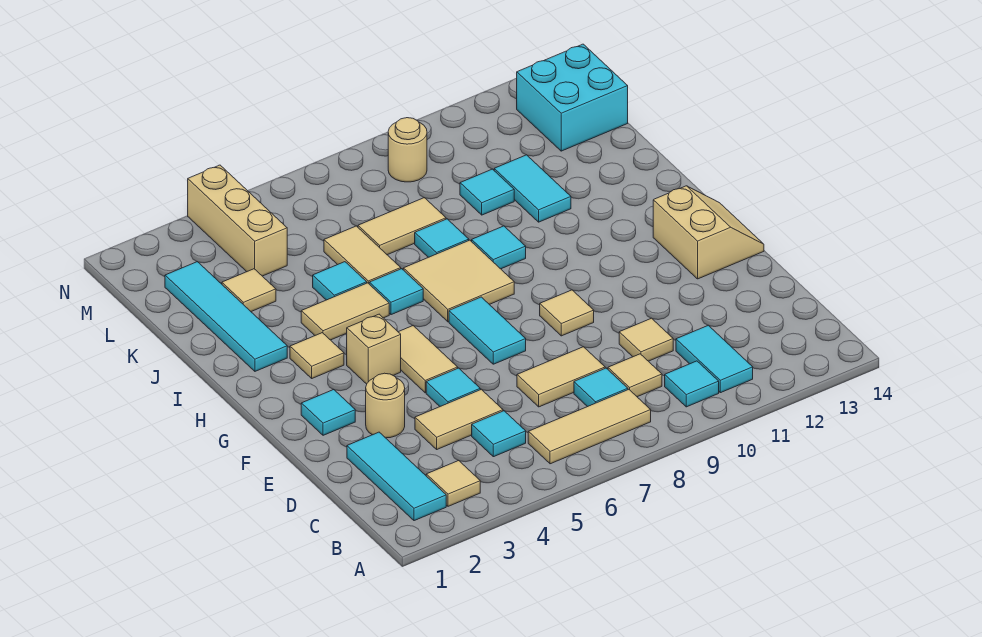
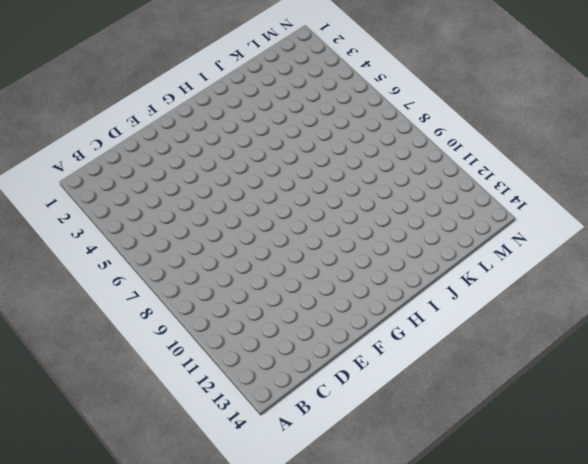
none -> cyan tile B2:D2 level 1
none -> tan tile B3 level 1
none -> tan tile B6:B8 level 1
none -> cyan tile B10 level 1

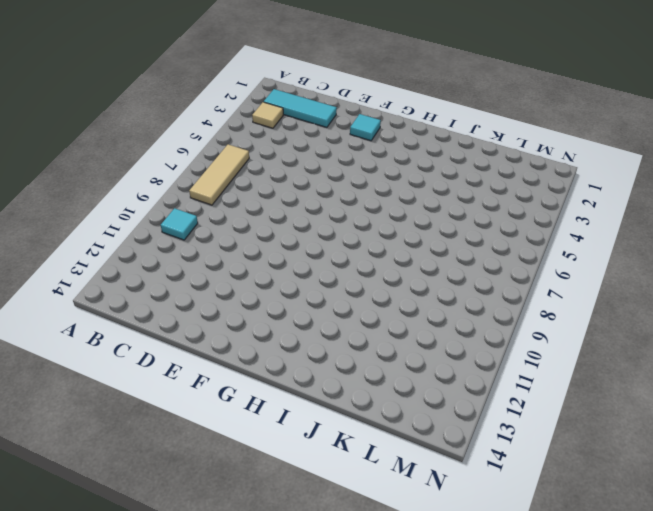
none -> cyan tile B11:C11 level 1
none -> cyan tile C5 level 1
none -> cyan tile C8 level 1
none -> tan tile C9 level 1

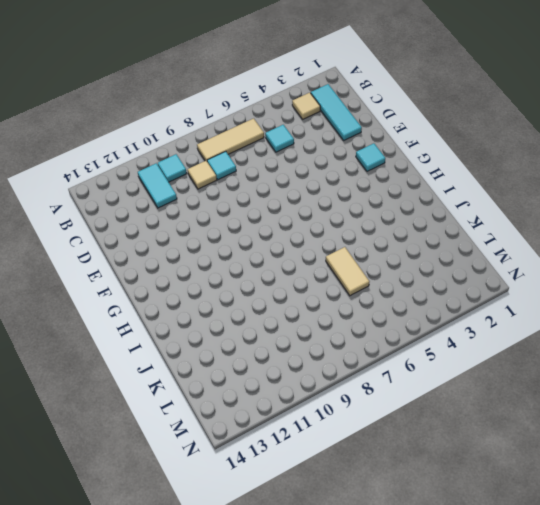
none -> tan tile D4:D5 level 1
none -> tan tile D7:D8 level 1
none -> tan tile D10 level 1
none -> tan round brick E3 level 1

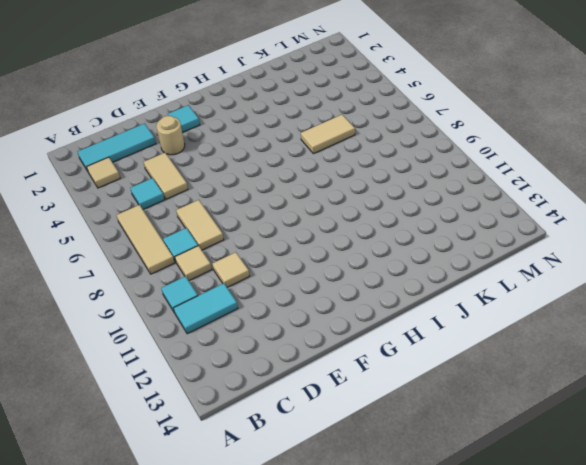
none -> cyan tile E5 level 1
none -> tan tile F5:G5 level 1
none -> cyan tile F7:G7 level 1
none -> tan tile F9 level 1

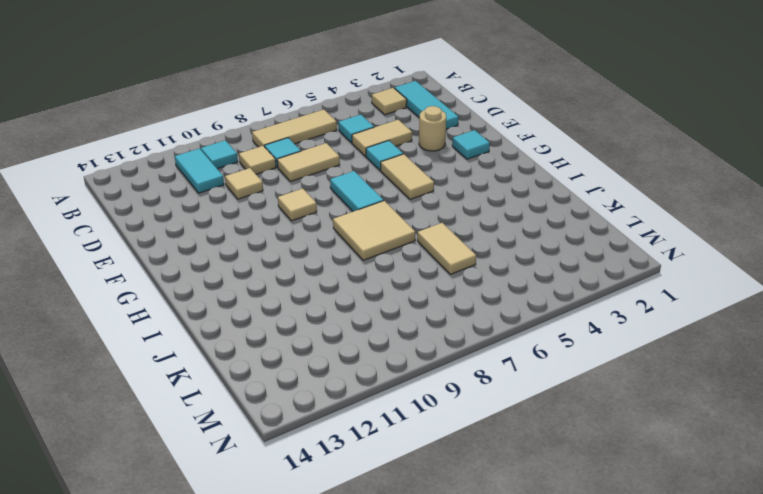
none -> tan slope F13:G14 level 1 top 13
none -> tan brick G4 level 1
none -> tan tile H3 level 1
none -> cyan tile I2:L2 level 1

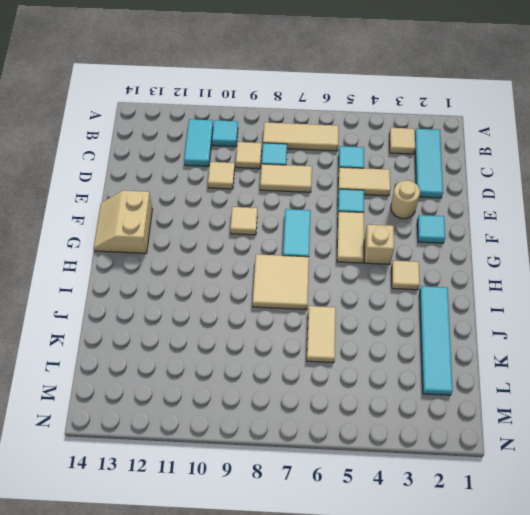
none -> tan tile I4:I5 level 1
none -> cyan tile I6 level 1
none -> cyan tile I9 level 1
none -> cyan tile J5 level 1

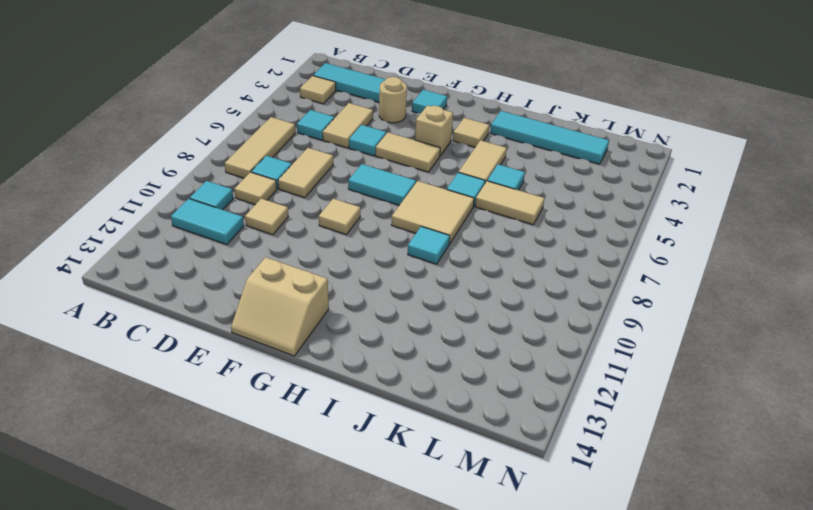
none -> cyan tile J8 level 1
none -> cyan tile J11:K11 level 1
none -> tan tile K3 level 1
none -> tan tile K7:K8 level 1

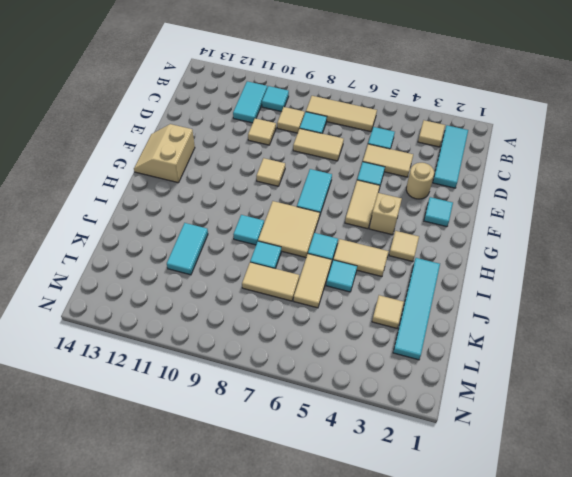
none -> cyan tile K10 level 1
none -> tan brick L4:N4 level 1
none -> cyan brick L13:M14 level 1
none -> tan round brick M9 level 1

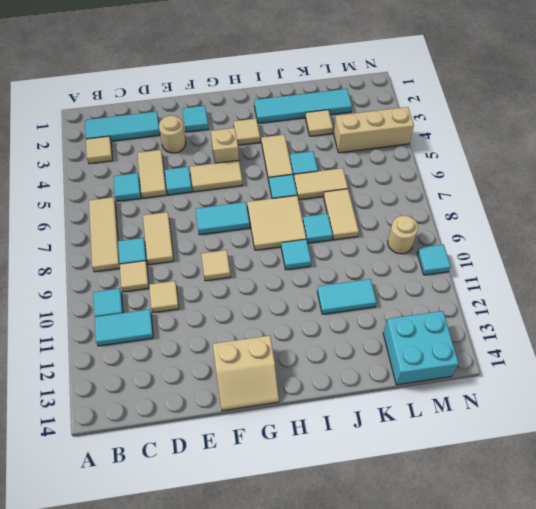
cyan tile N10 level 1 -> cyan tile K10 level 1

